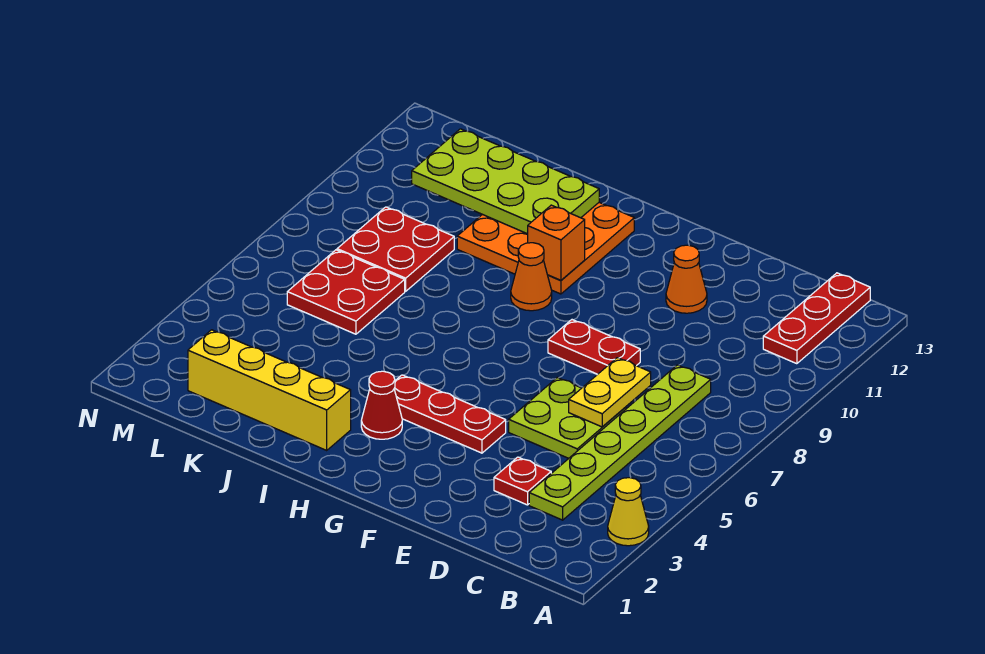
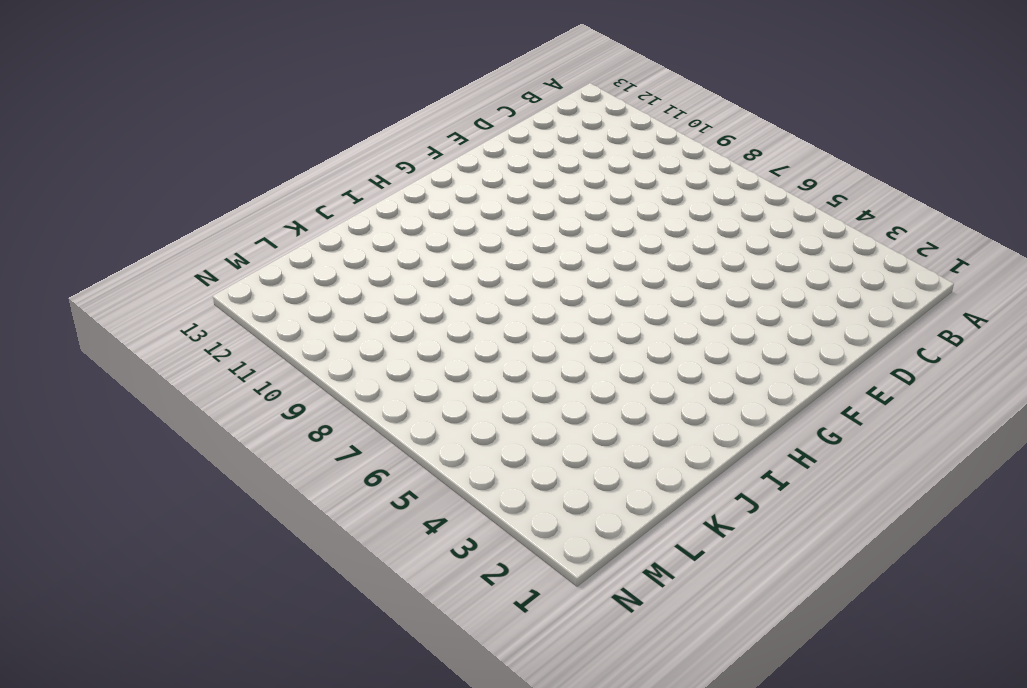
none -> yellow cone A3 level 1
none -> red plate B11:B13 level 1
none -> lime plate C3:C8 level 1

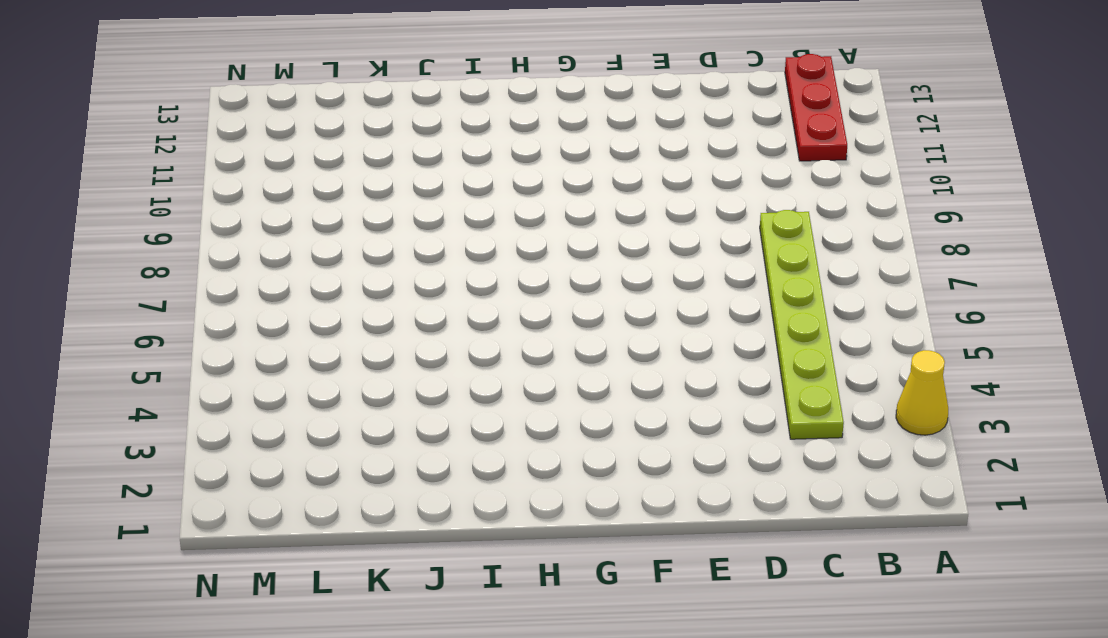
none -> red plate D3 level 1
none -> lime plate D5:E6 level 1
none -> red plate E8:F8 level 1

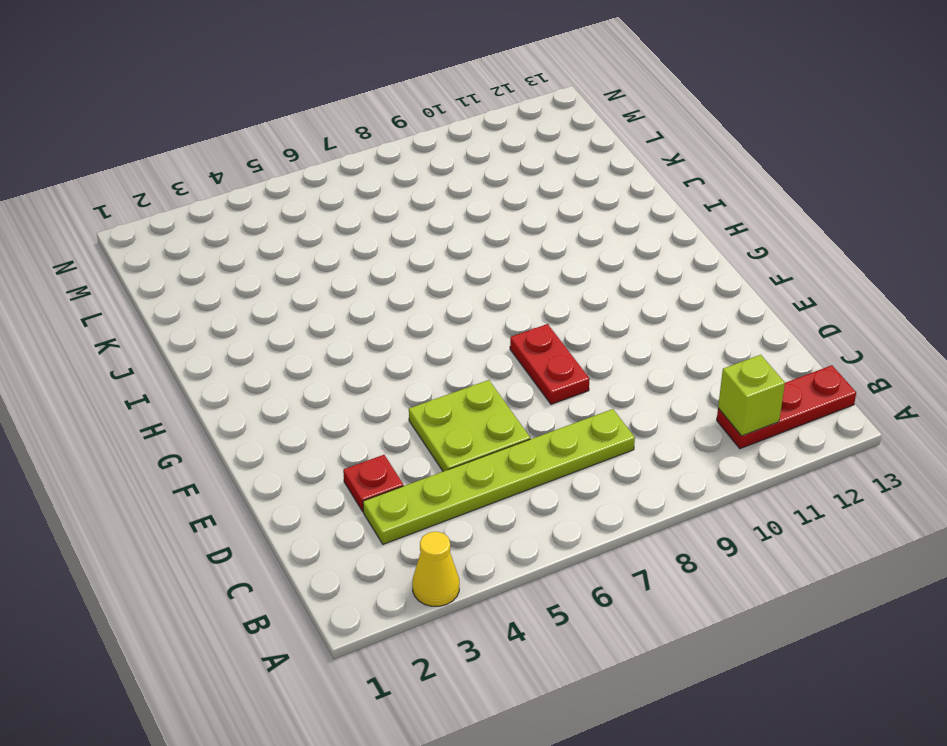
lime brick B11 level 2 -> none
none -> orange cone E11 level 1
none -> red plate F4:H4 level 1
none -> red cone H3 level 1

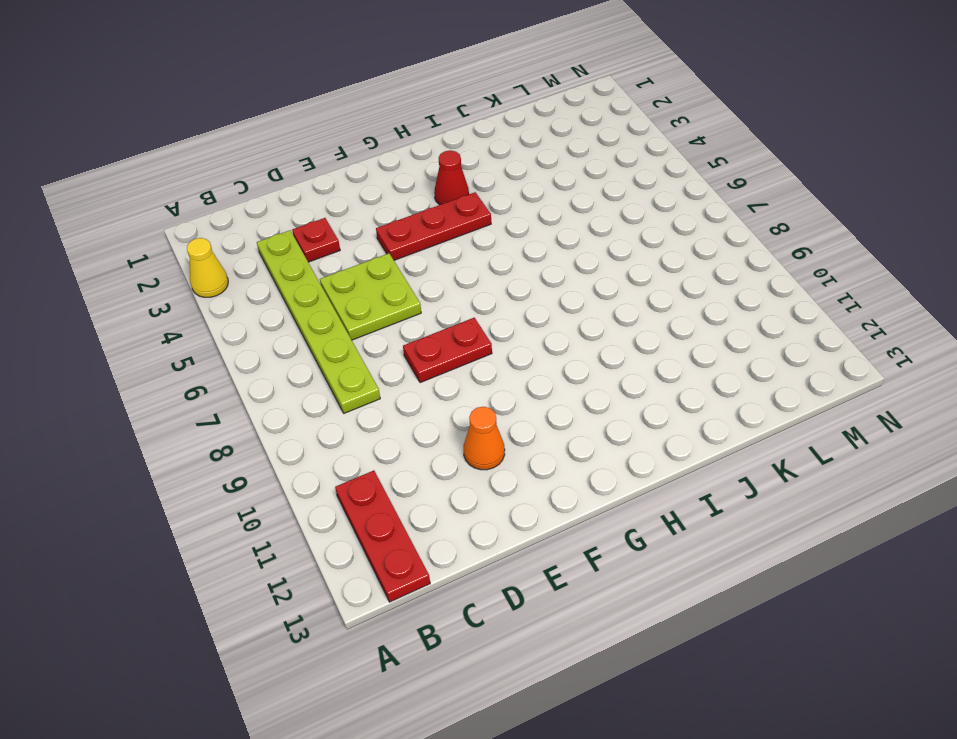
none -> orange cone H9 level 1
none -> orange plate H10:J12 level 1
none -> yellow brick I2:L2 level 1

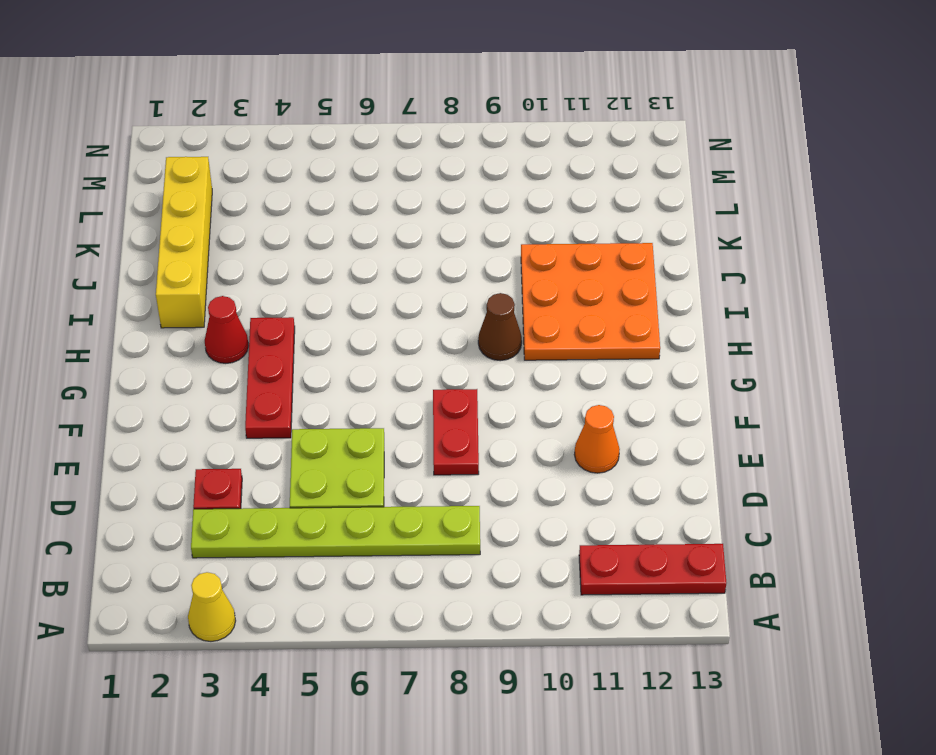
brown cone H9 level 1 -> orange cone H9 level 1
none -> red plate K6:L7 level 1
none -> red plate K8:L9 level 1
none -> yellow plate D6:D7 level 2

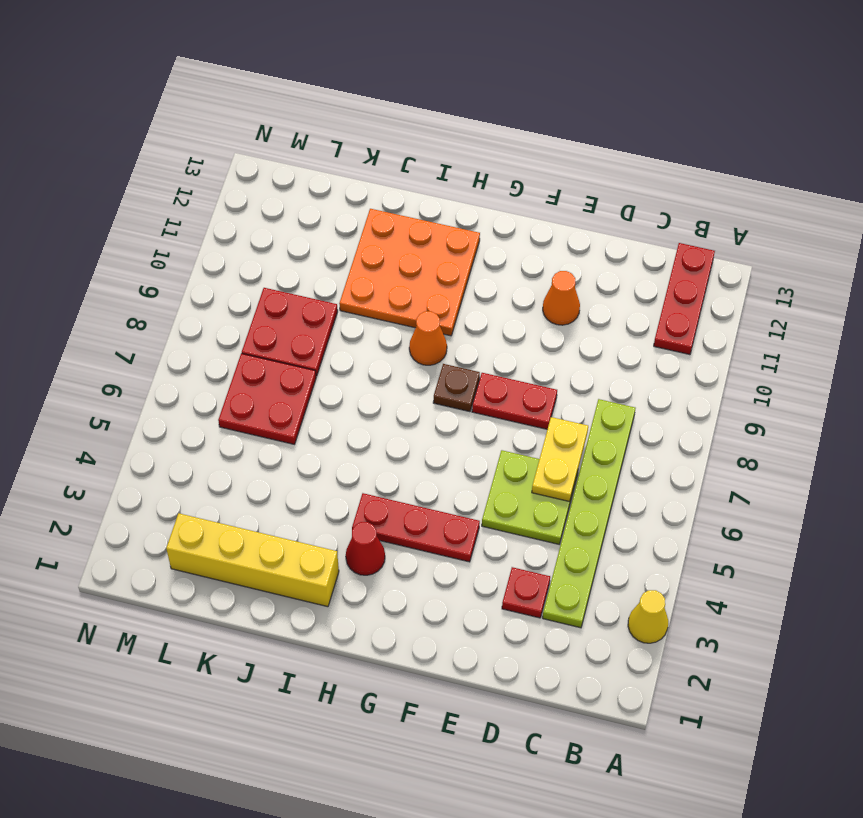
brown plate G8 level 1 -> none
none -> orange brick H10 level 2
none -> lime plate I11:L12 level 2

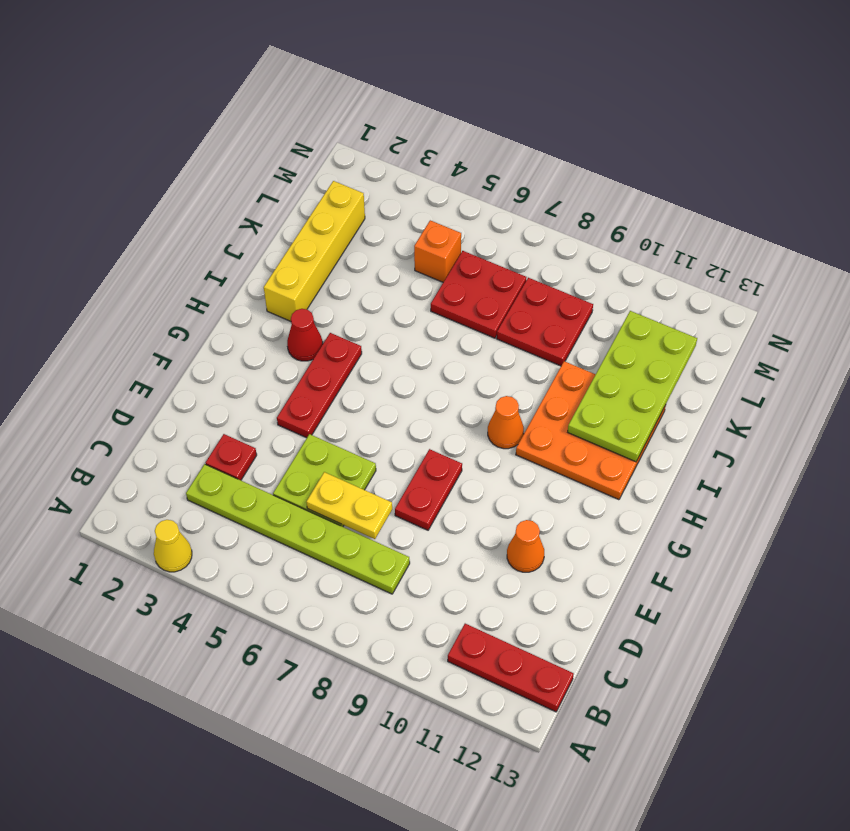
orange brick L5 level 1 -> orange brick H10 level 2

